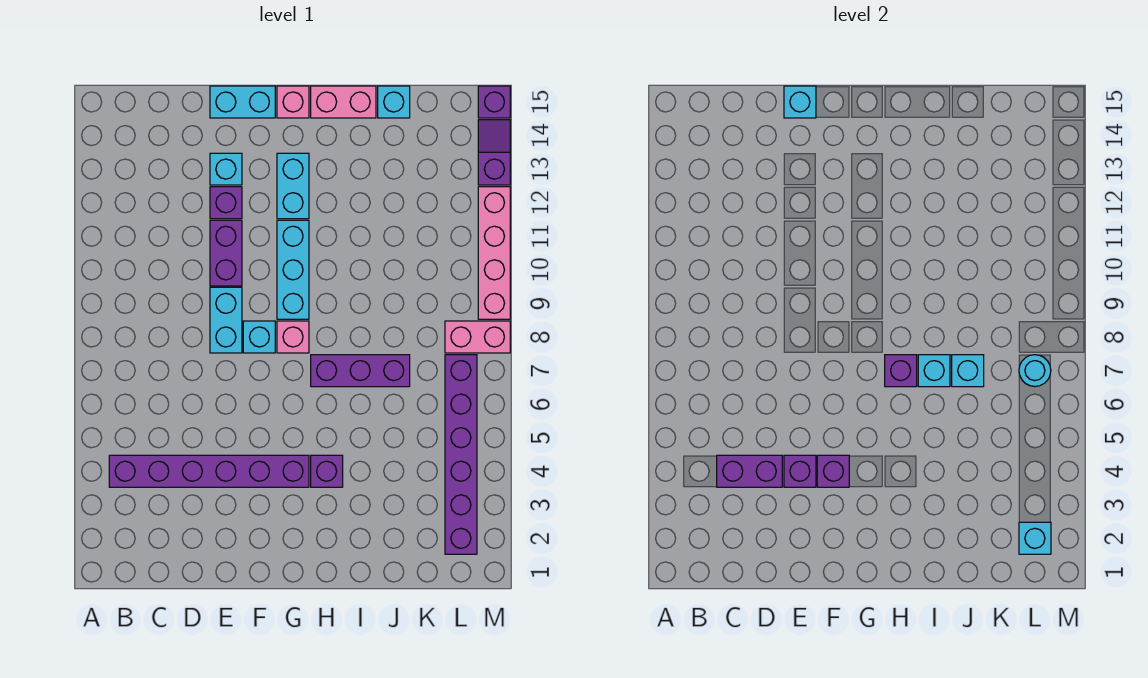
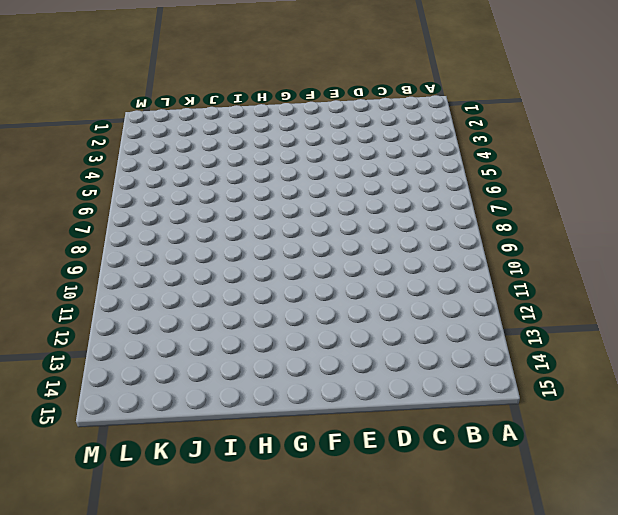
none -> purple brick B4:G4 level 1
none -> cyan brick E8:E9 level 1
none -> purple brick E10:E11 level 1

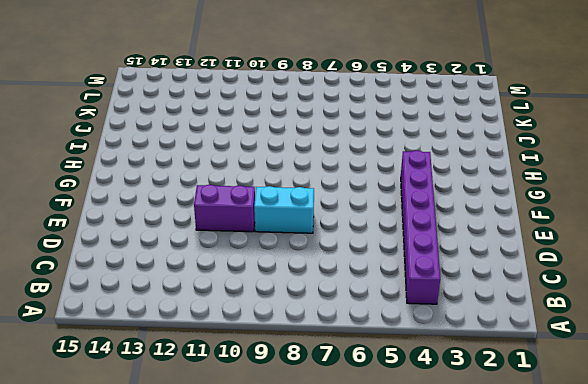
none -> purple brick E12 level 1
none -> cyan brick E13 level 1
none -> cyan brick E15:F15 level 1

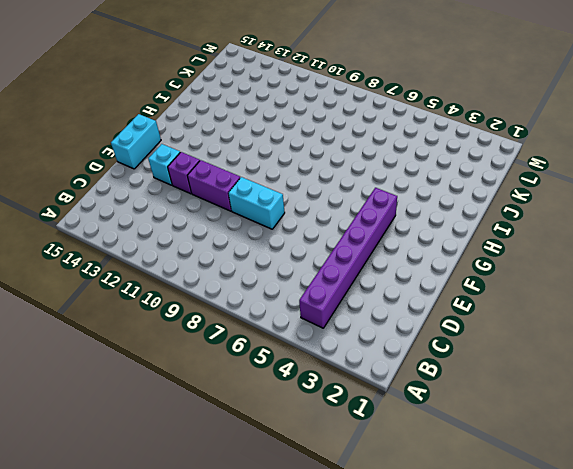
none -> cyan brick F8 level 1
none -> pink brick G8 level 1
none -> cyan brick G9:G11 level 1

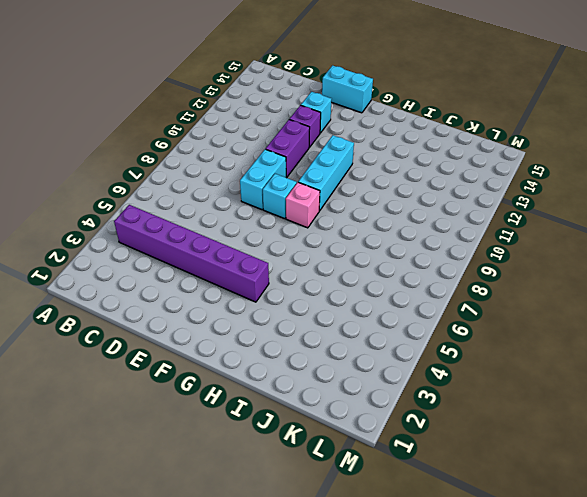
none -> cyan brick G12:G13 level 1
none -> pink brick G15 level 1
none -> purple brick H4 level 1

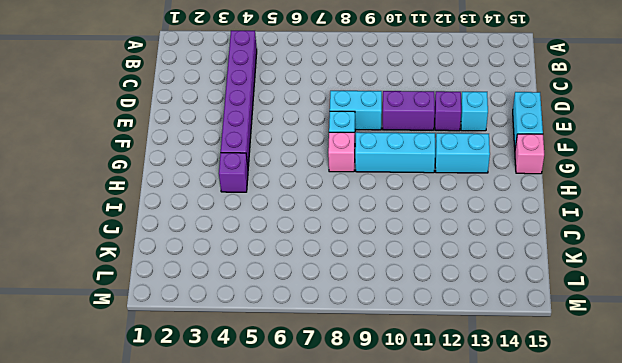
none -> purple brick H7:J7 level 1
none -> pink brick H15:I15 level 1
none -> cyan brick J15 level 1

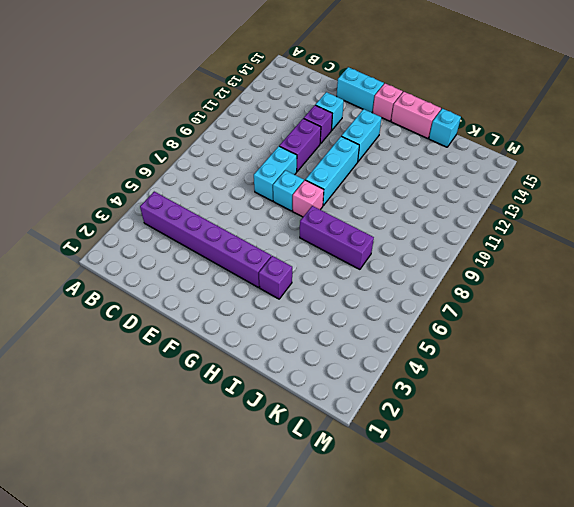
none -> purple brick L2:L7 level 1
none -> pink brick L8:M8 level 1
none -> pink brick M9:M12 level 1

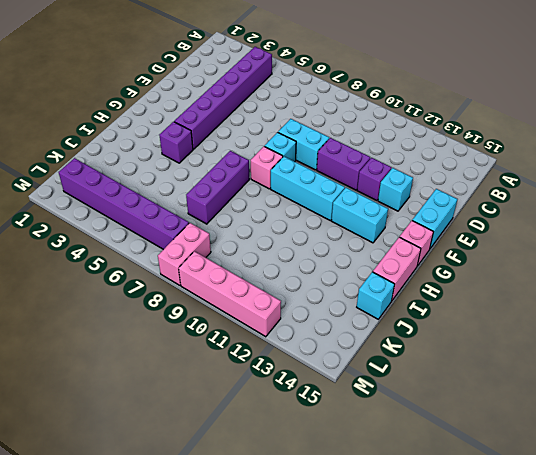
none -> purple slope M13:M14 level 1 top 13
none -> purple brick M15 level 1
none -> purple brick C4:D4 level 2

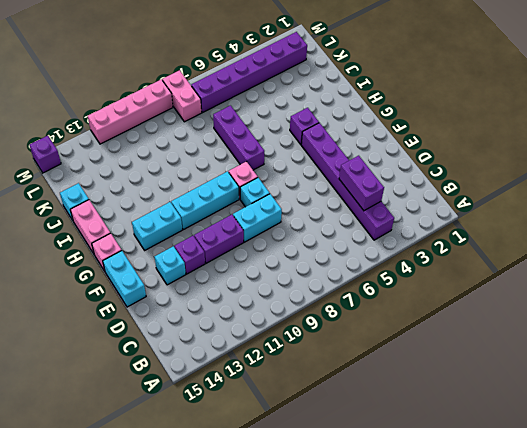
none -> purple slope M13:M14 level 1 top 13
none -> purple brick E4 level 2
none -> cyan brick E15 level 2

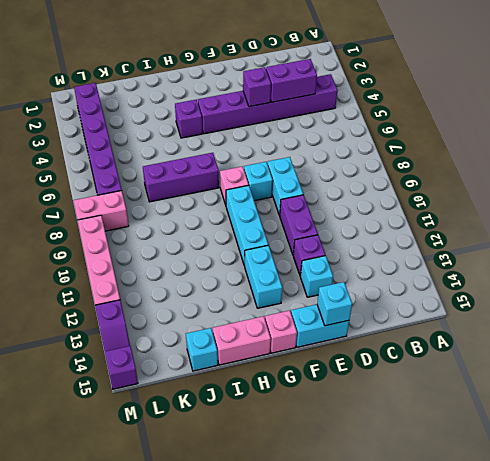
none -> purple brick F4 level 2
none -> purple brick H7 level 2
none -> cyan brick I7 level 2

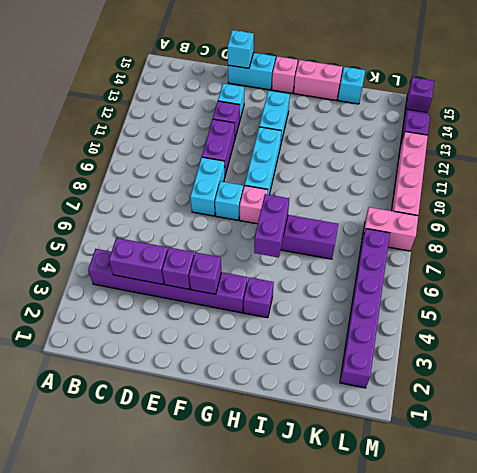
purple brick H6:H7 level 2 -> purple brick H7 level 2
none -> cyan brick I7 level 2
none -> cyan brick J7 level 2
none -> cyan brick L2 level 2

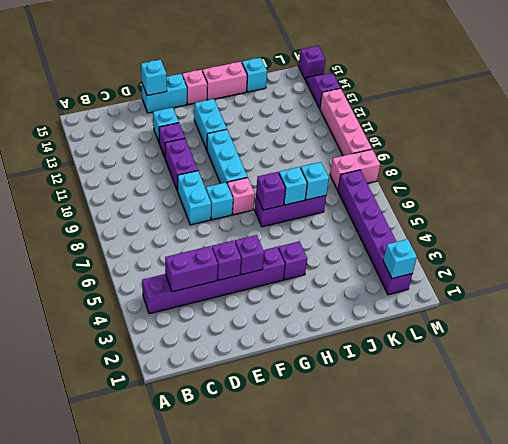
none -> cyan round brick L7 level 2

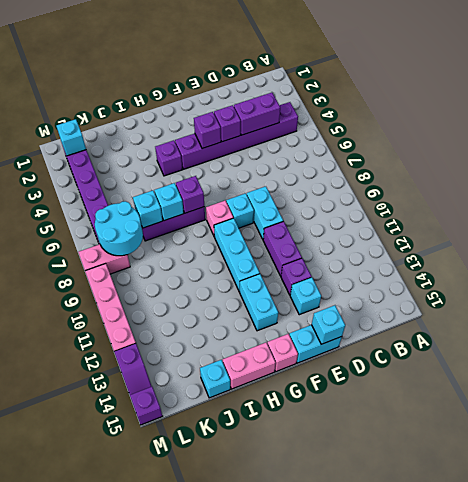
cyan round brick K7:L8 level 2 -> cyan round brick L7 level 2

